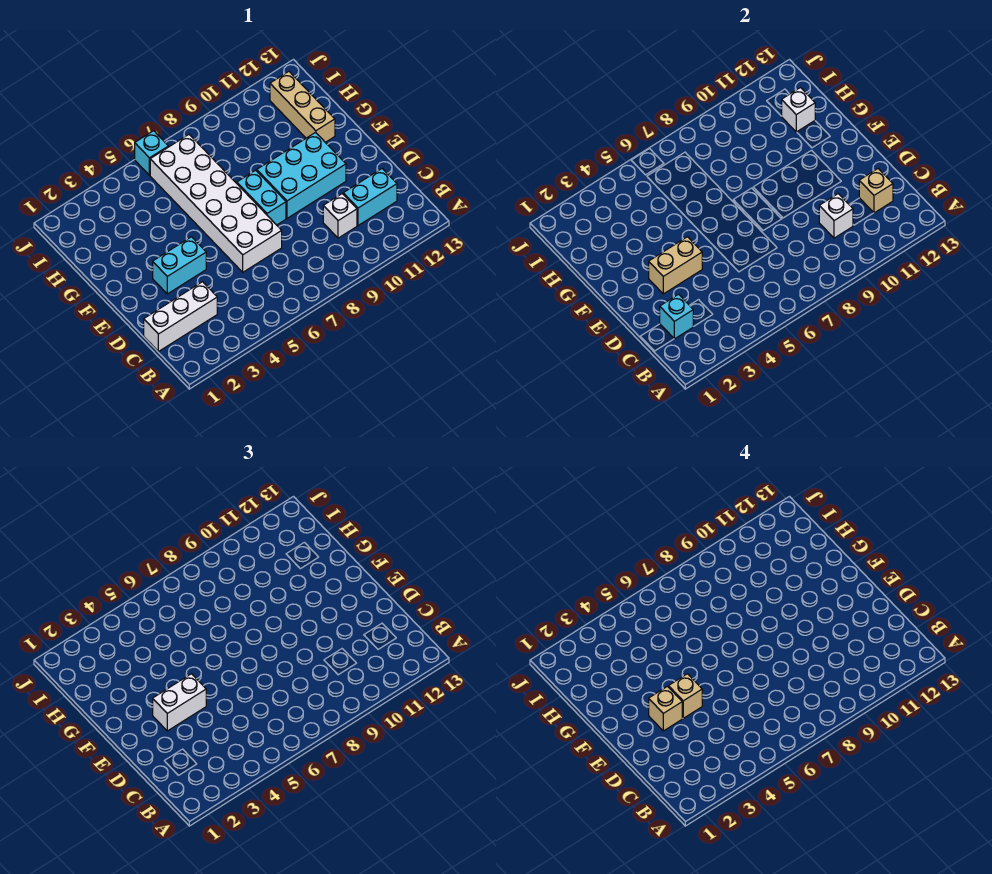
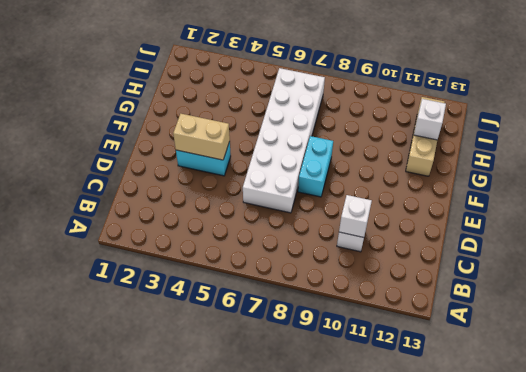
none -> white brick C1:C3 level 1
none -> cyan brick C11:C12 level 1
none -> cyan brick E9:F11 level 1

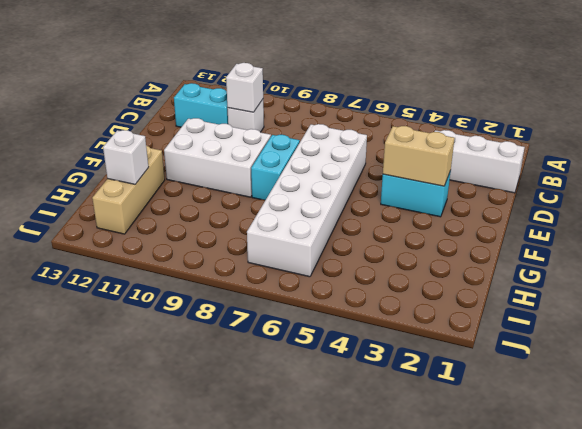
white brick E9:F11 level 1 -> cyan brick E9:F11 level 1
none -> cyan brick J6 level 1
none -> cyan brick C2 level 2
none -> tan brick C12 level 2

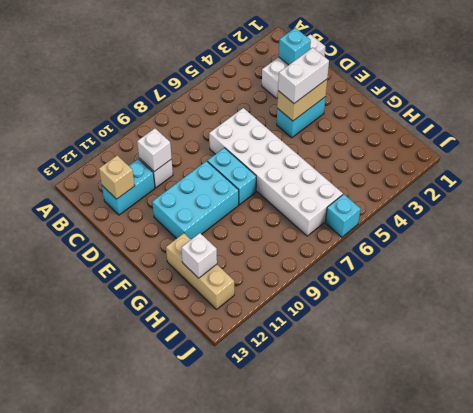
none -> tan brick E3 level 4
none -> tan brick E4 level 4

